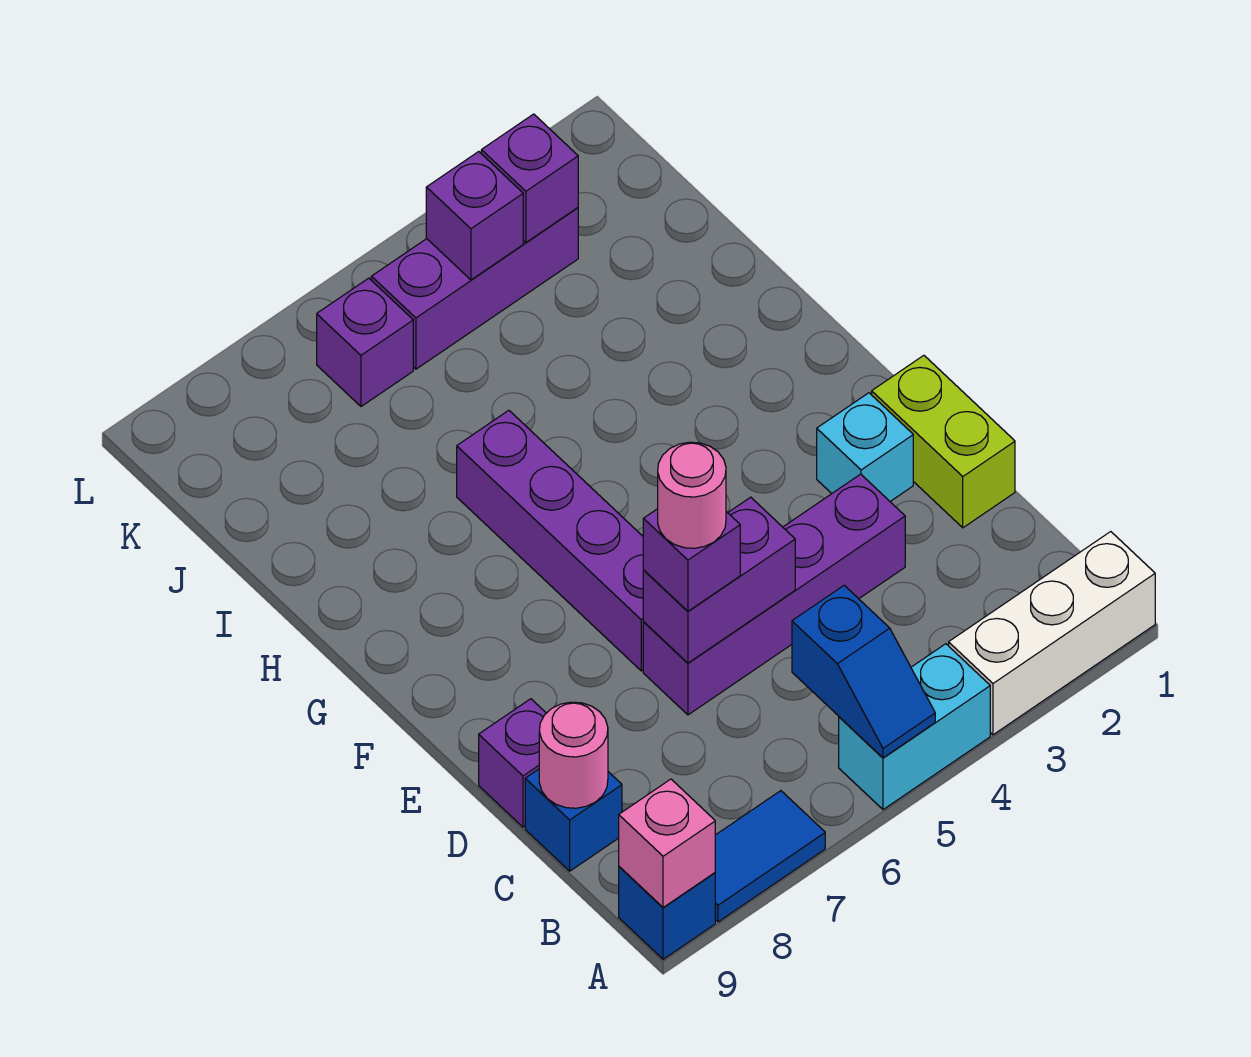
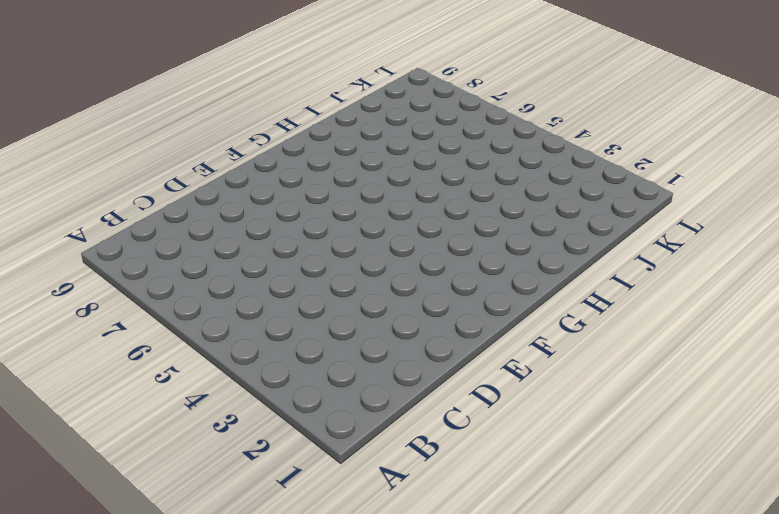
none -> white brick A1:A3 level 1
none -> cyan brick A4:A5 level 1
none -> blue tile A7:A8 level 1

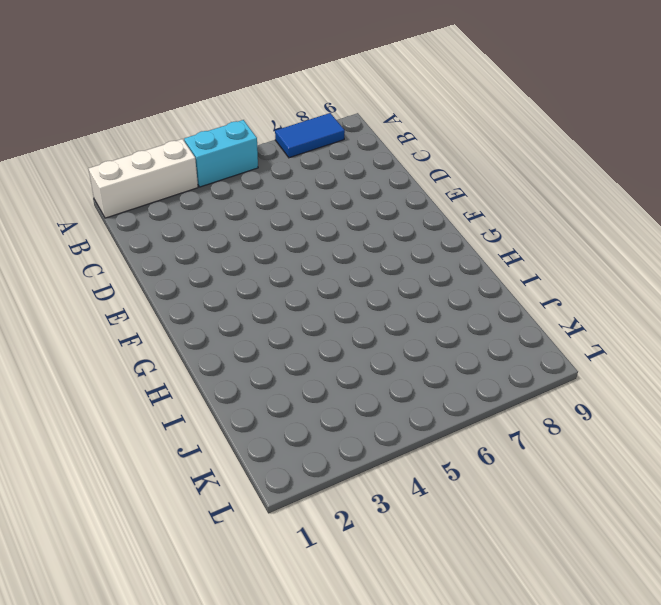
none -> blue brick A9 level 1
none -> blue brick C9 level 1
none -> lime brick D1:E1 level 1

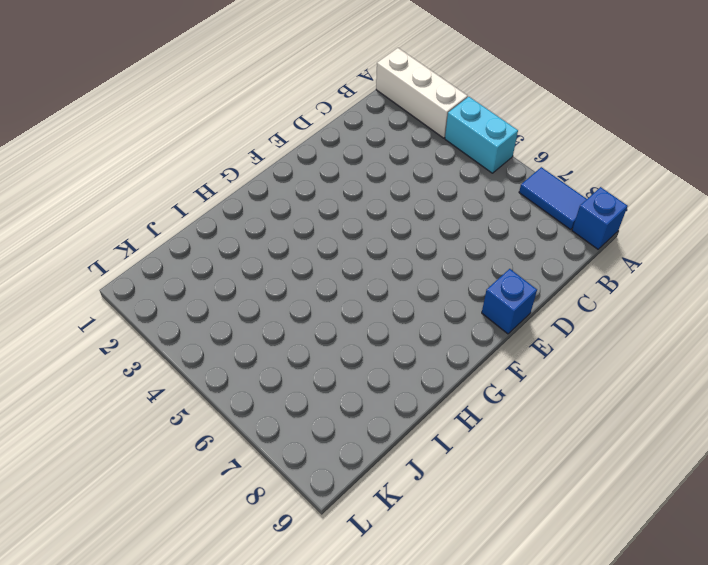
blue brick E9 level 1 -> blue brick C9 level 1
none -> lime brick D1:E1 level 1
none -> purple brick D3:D6 level 1
none -> purple brick D9 level 1

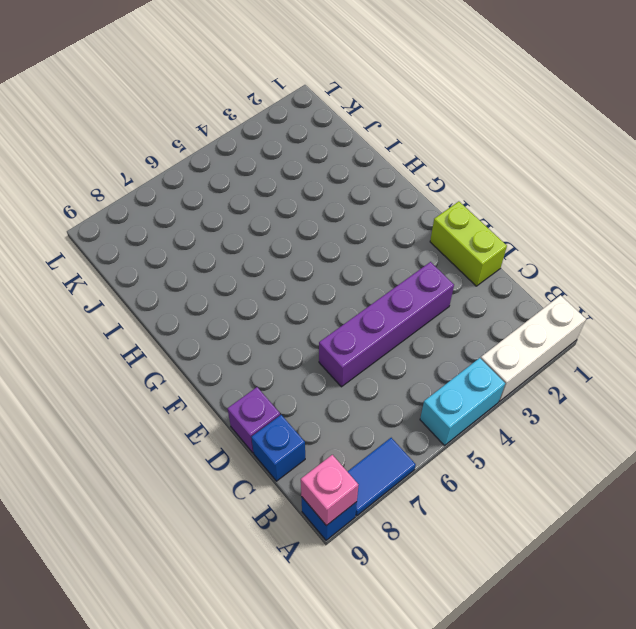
none -> cyan brick E2 level 1
none -> purple brick E6:H6 level 1
none -> purple brick K3:K5 level 1

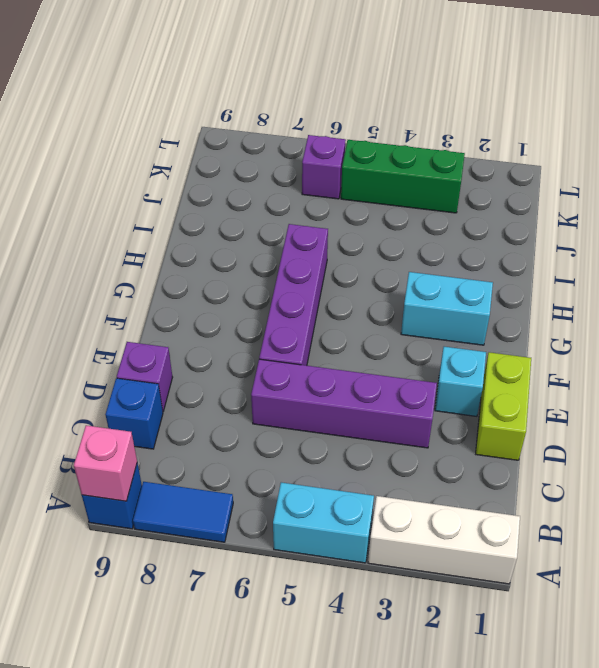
cyan brick G2:G3 level 1 -> none
green brick K3:K5 level 1 -> purple brick K3:K5 level 1
none -> blue slope A5:B5 level 2 top B
none -> pink round brick C9 level 2
none -> purple brick D5:D6 level 2

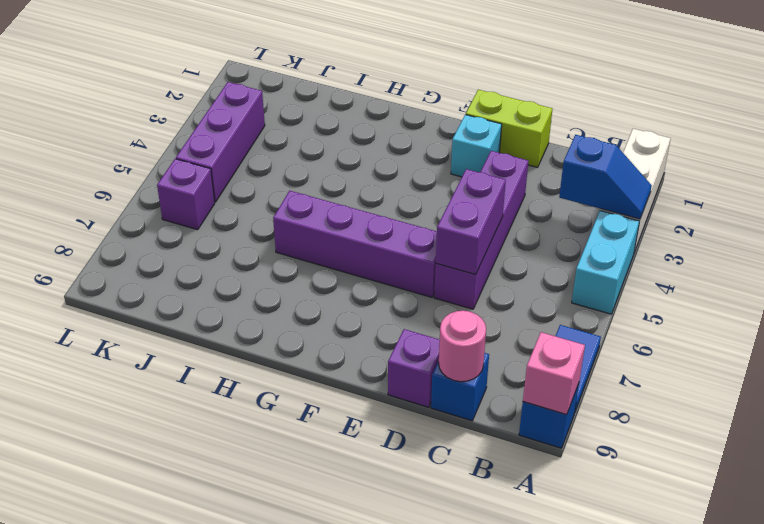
blue slope A3:B3 level 2 top B -> blue slope A5:B5 level 2 top B
none -> purple brick K3 level 2
none -> purple brick K4 level 2
none -> purple brick D6 level 3

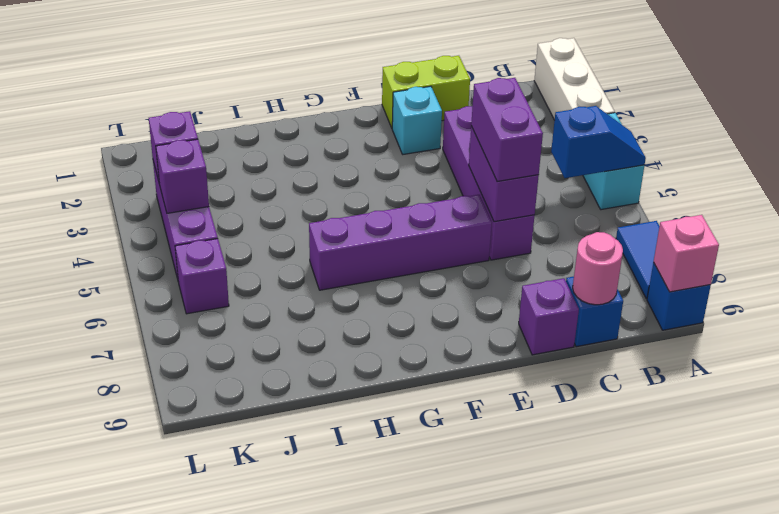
purple brick D5:D6 level 3 -> purple brick D6 level 3
none -> pink round brick D6 level 4

